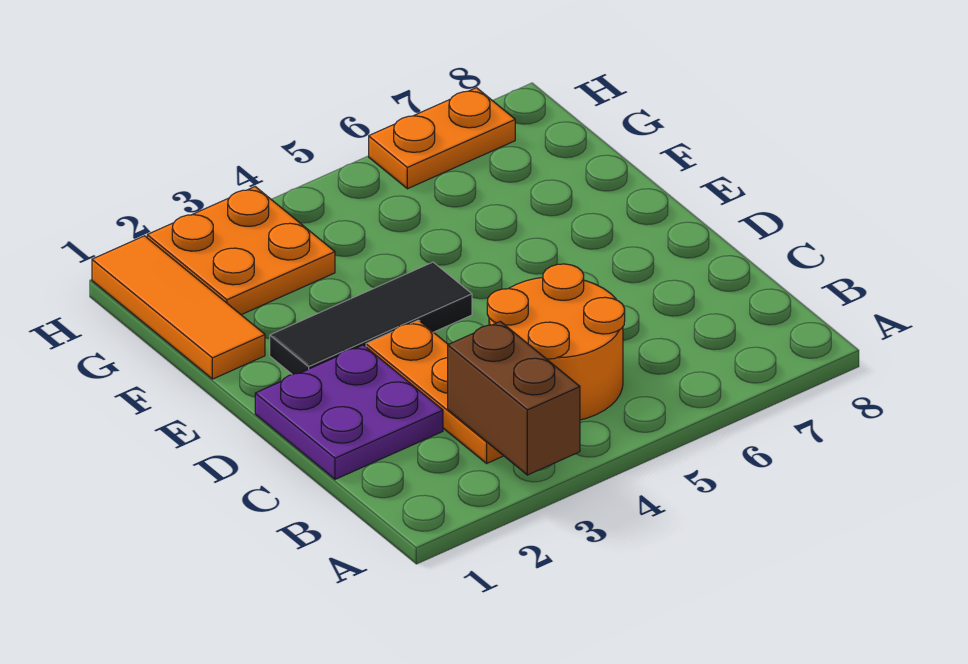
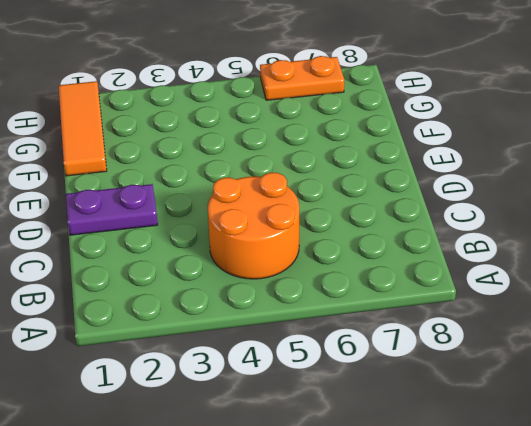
purple plate D1:D2 level 1 -> purple plate C1:D2 level 1
none -> orange plate B3:D3 level 1
none -> black tile E2:E4 level 1

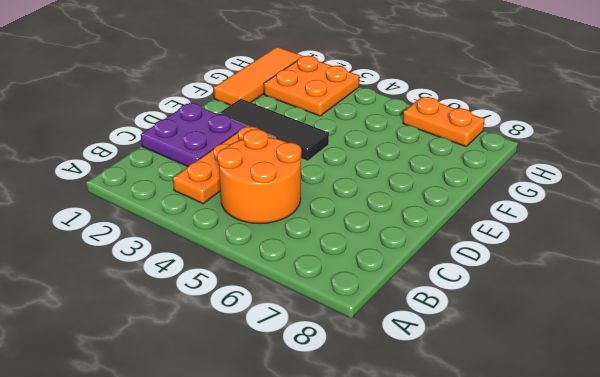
none -> brown brick A3:B3 level 2

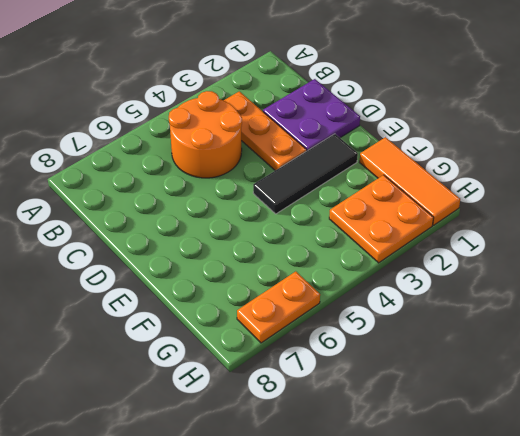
none -> brown brick A3:B3 level 2

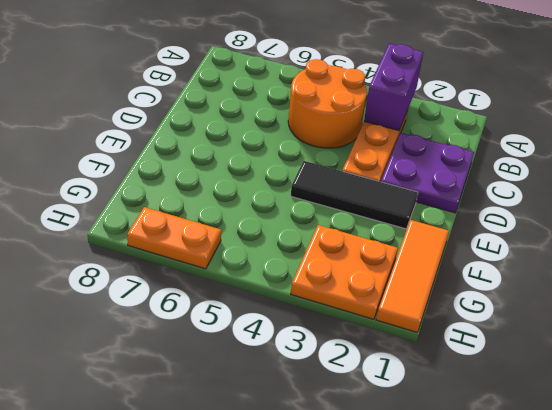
purple brick A3:B3 level 2 -> brown brick A3:B3 level 2

